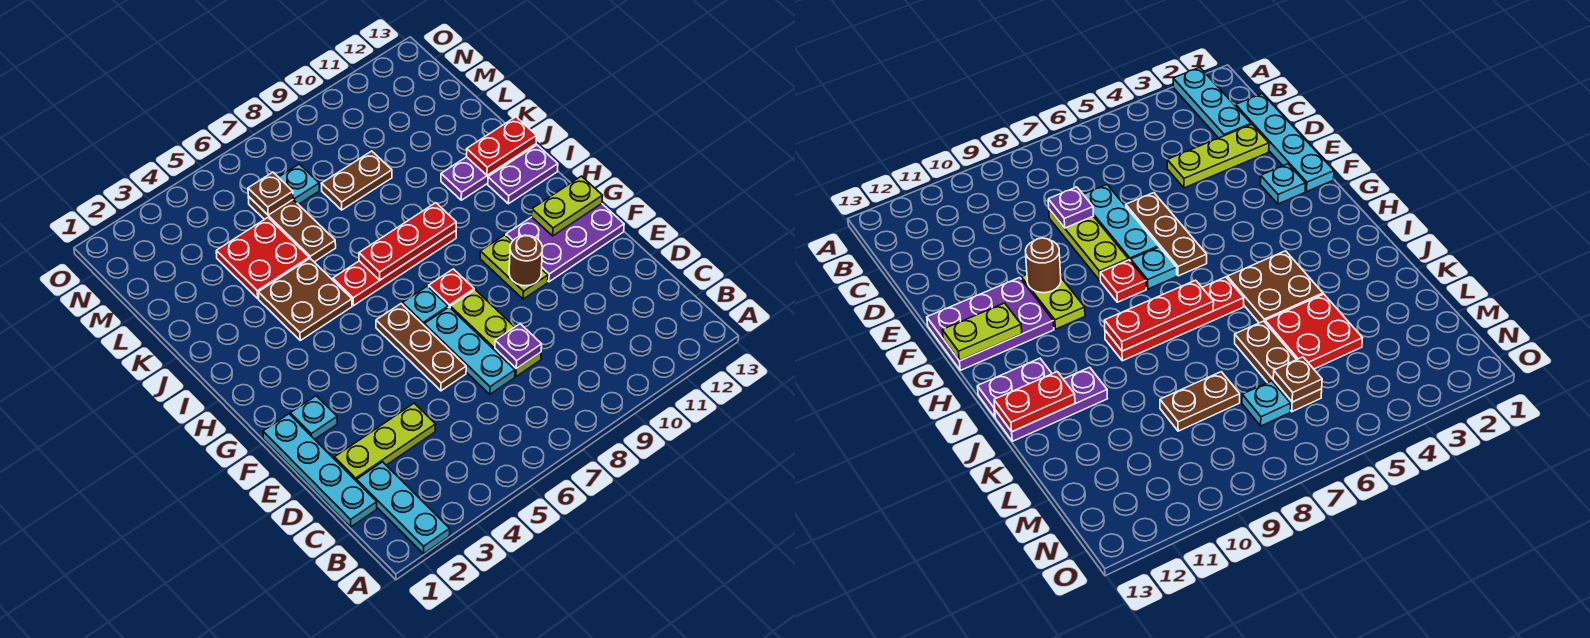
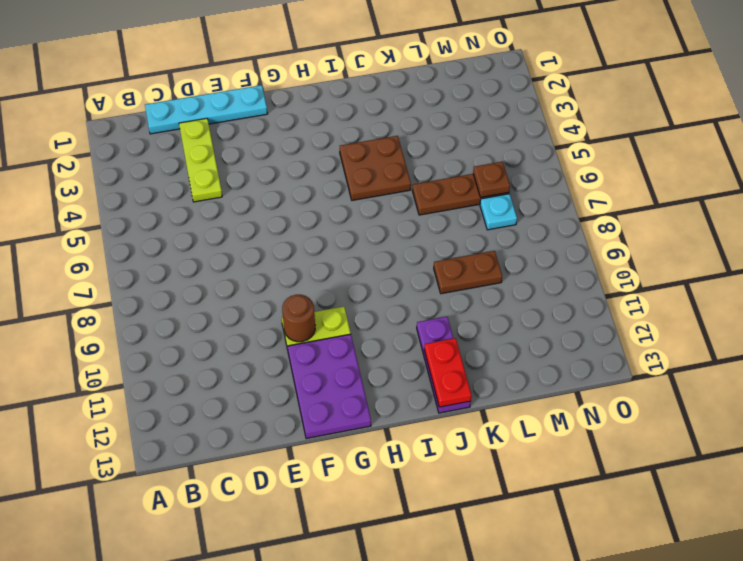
brown plate K9:L9 level 1 -> brown plate L8:L9 level 1
none -> cyan plate A2:C2 level 1
none -> cyan plate D7:F7 level 1
none -> lime plate D8:F8 level 1

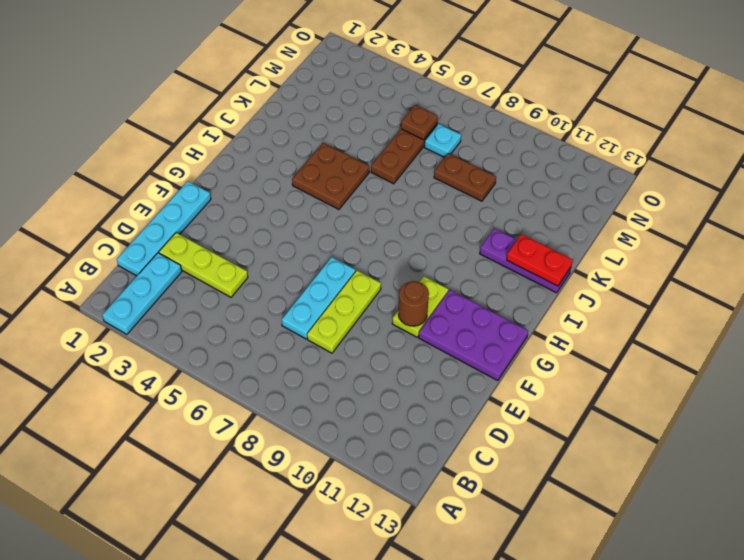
none -> brown plate E6:G6 level 1
none -> cyan plate F2 level 1
none -> cyan plate G7 level 1

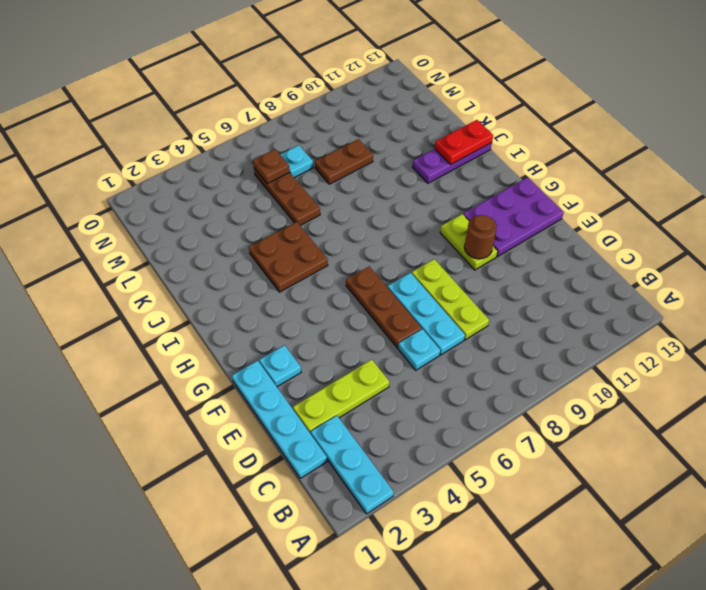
cyan plate D6 level 1 -> cyan plate G7 level 1
none -> red plate G8 level 1
none -> red plate I6:I9 level 1
none -> purple plate I12:I13 level 1

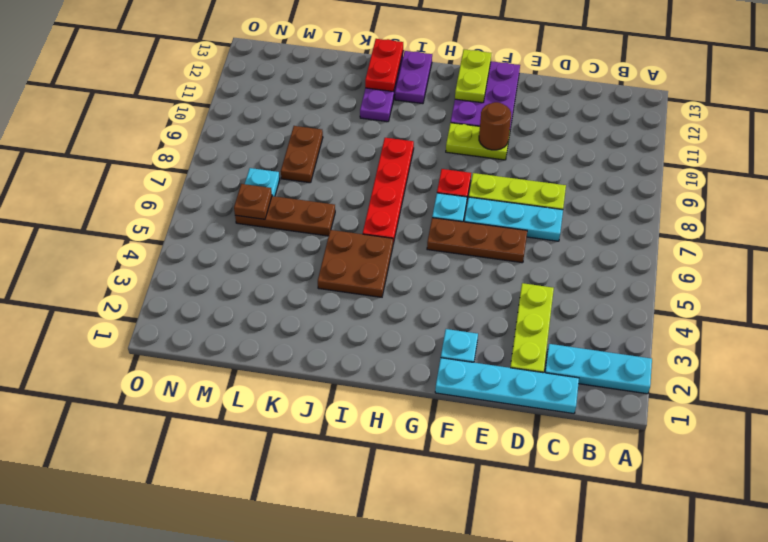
none -> red plate K4:L5 level 1
none -> purple plate D8 level 2
none -> red plate I7:I9 level 2

